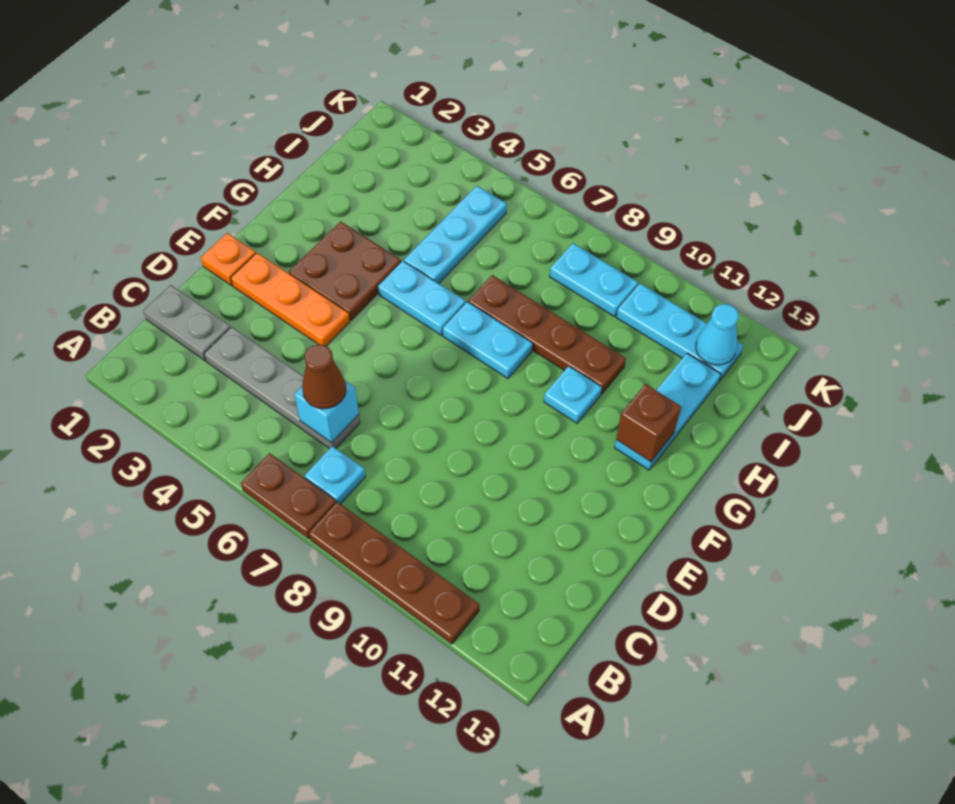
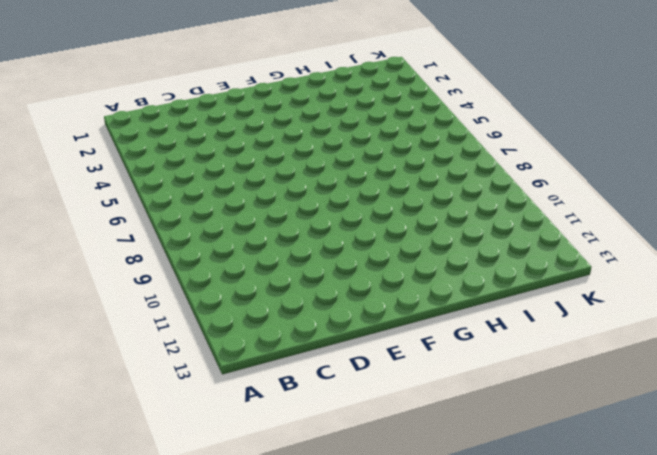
none -> brown plate A6:A7 level 1
none -> brown plate A8:A11 level 1
none -> cyan plate B7 level 1

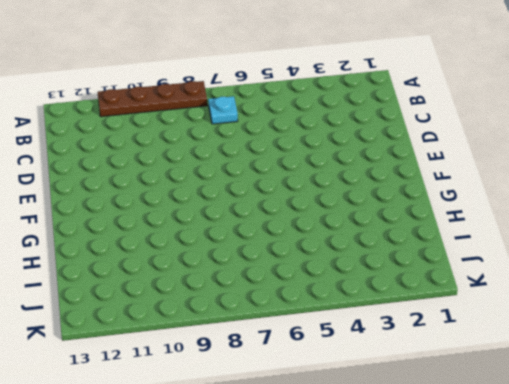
none -> brown plate A6:A7 level 1
none -> grey plate C1:C2 level 1
none -> grey plate C3:C6 level 1

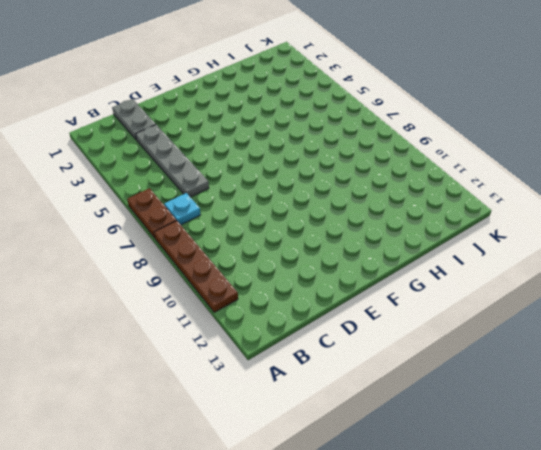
none -> orange plate E1 level 1
none -> orange plate E2:E4 level 1
none -> brown plate F3:G4 level 1

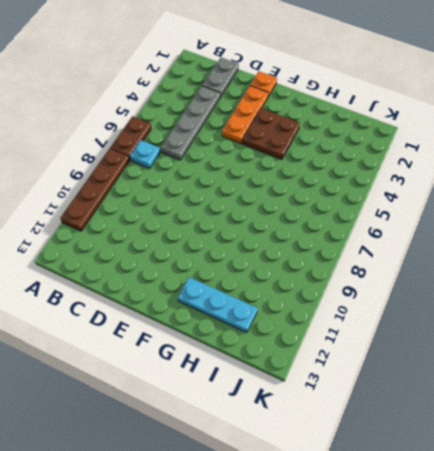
none -> cyan plate G5:G6 level 1
none -> cyan plate G7:G8 level 1
none -> cyan plate G10 level 1

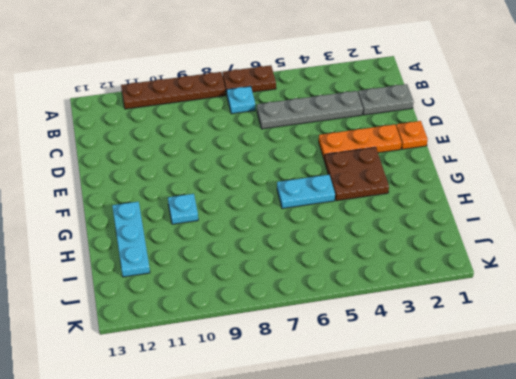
none -> cyan plate G7:G8 level 1
none -> cyan plate H5:J5 level 1
none -> brown plate H7:H10 level 1

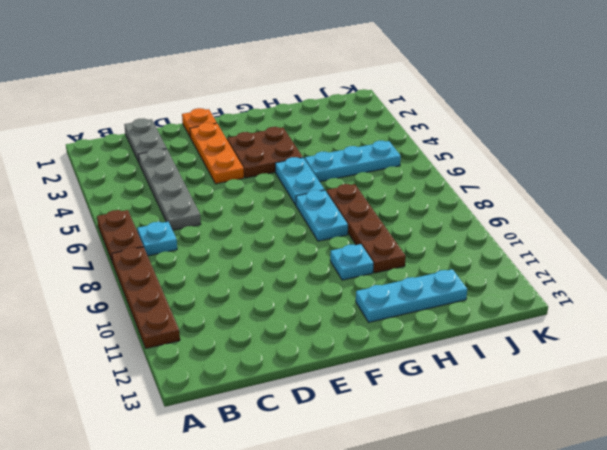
none -> cyan plate J8:J9 level 1
none -> cyan plate J10:J12 level 1
none -> cyan brick C6 level 2

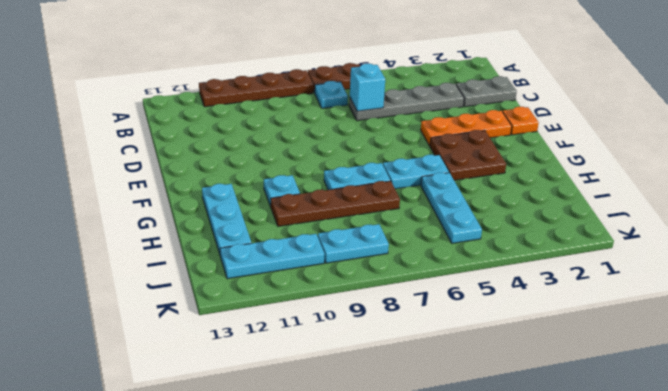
none -> brown brick G12 level 2
none -> cyan cone J12 level 2
none -> brown cone C6 level 3

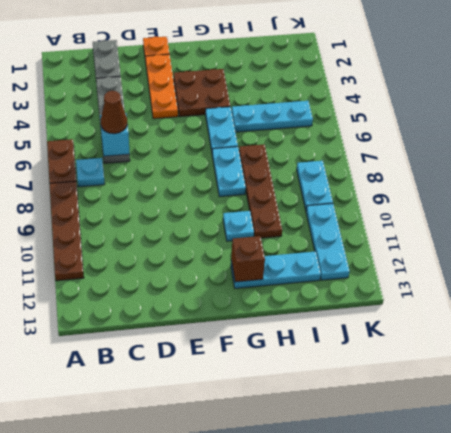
none -> cyan cone J12 level 2

